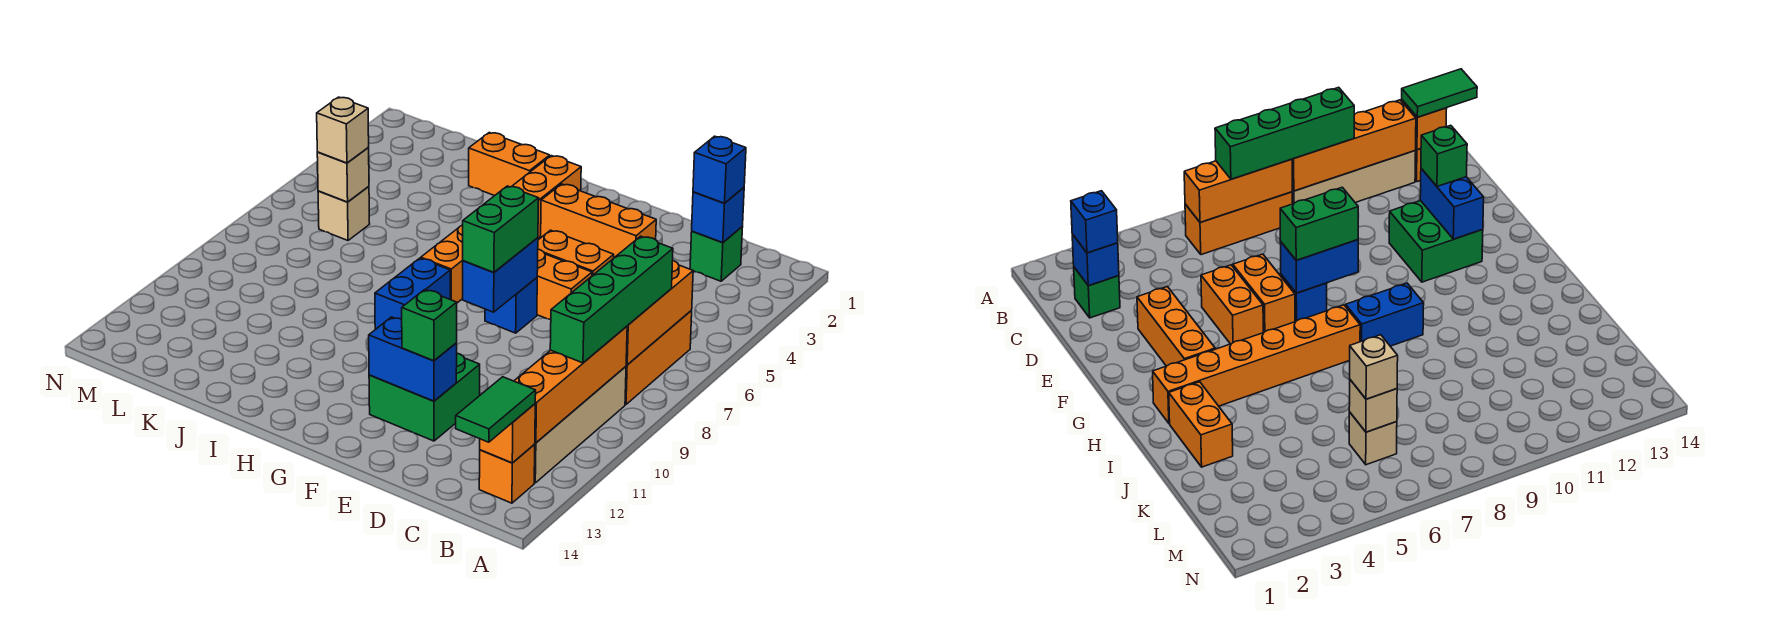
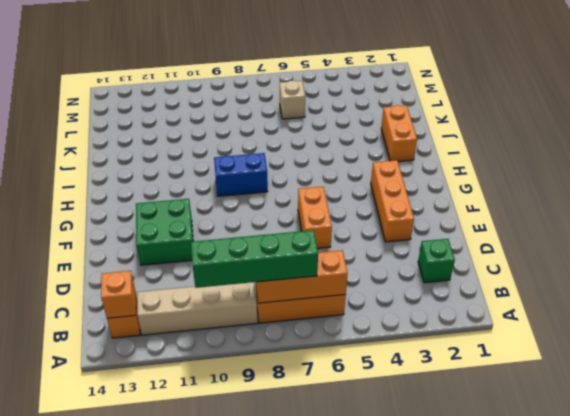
none -> orange brick E5:F5 level 1
none -> blue brick F7 level 1
none -> orange brick H2:H7 level 1

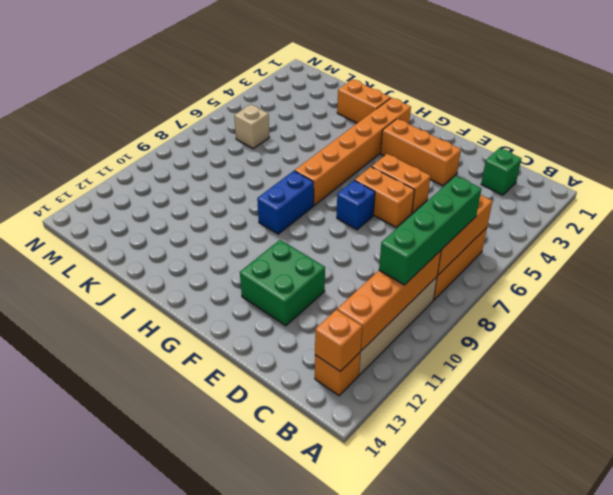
none -> blue brick C2 level 2
none -> blue brick E12:F12 level 2
none -> blue brick F7:F8 level 2

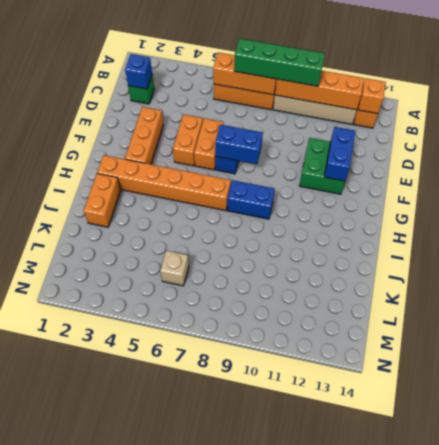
none -> tan brick L6 level 2
none -> green tile B13:B14 level 3
none -> blue brick C2 level 3

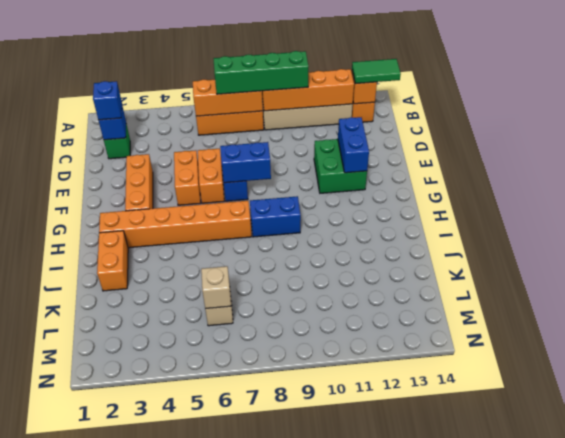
none -> green brick E12 level 3
none -> green brick F7:F8 level 3
none -> tan brick L6 level 3

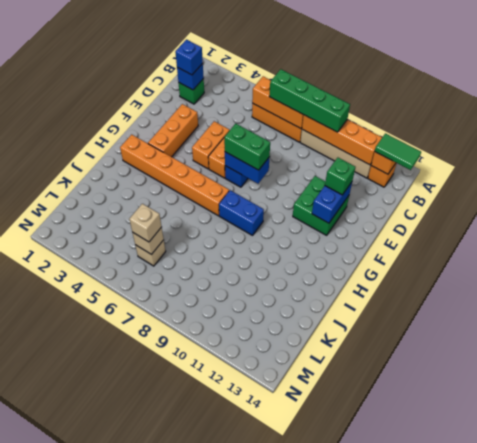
none -> orange brick I2:J2 level 1

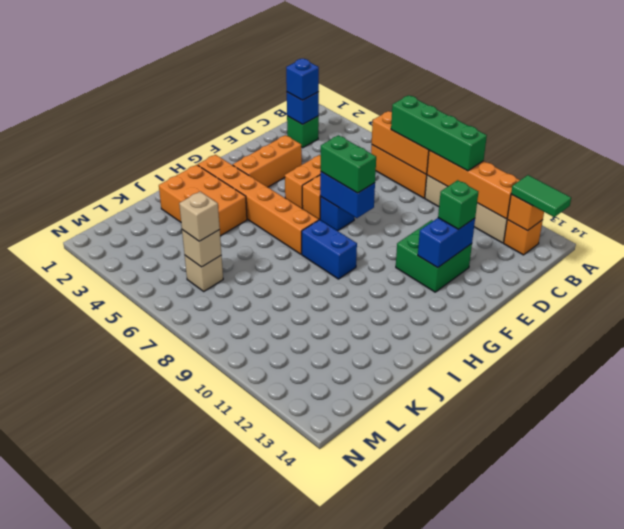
orange brick I2:J4 level 1 -> orange brick I2:J2 level 1

